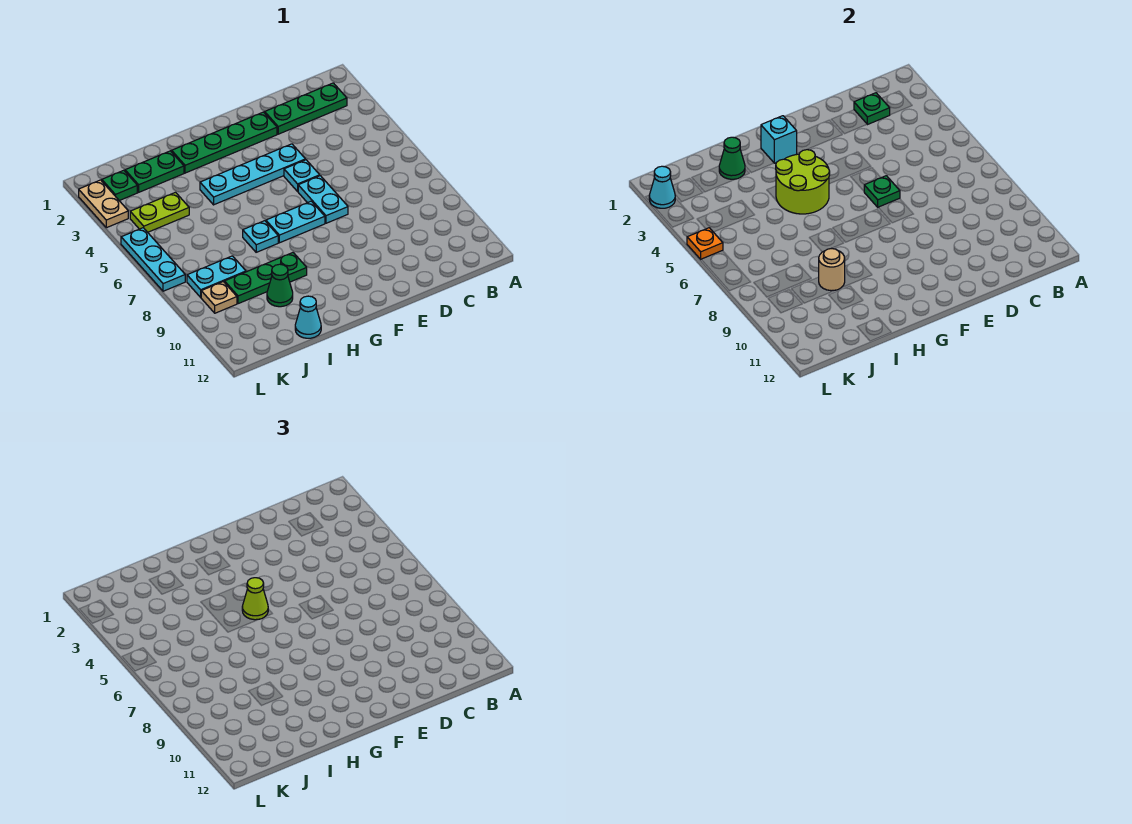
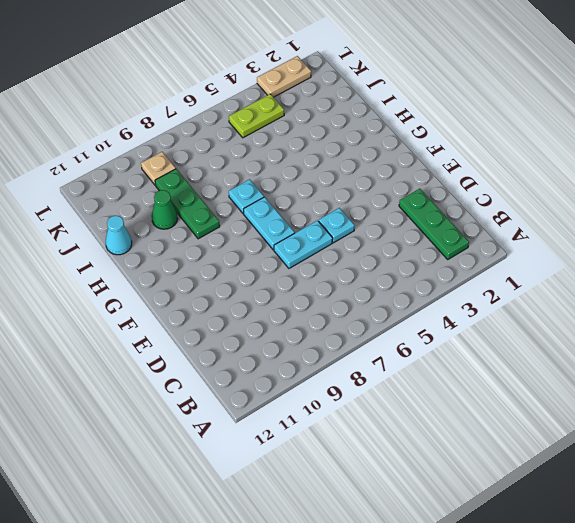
lime plate K4:K5 level 1 -> lime plate J4:K4 level 1
none -> green plate E2:H2 level 1
none -> cyan plate E4:H4 level 1
none -> green plate I2:J2 level 1

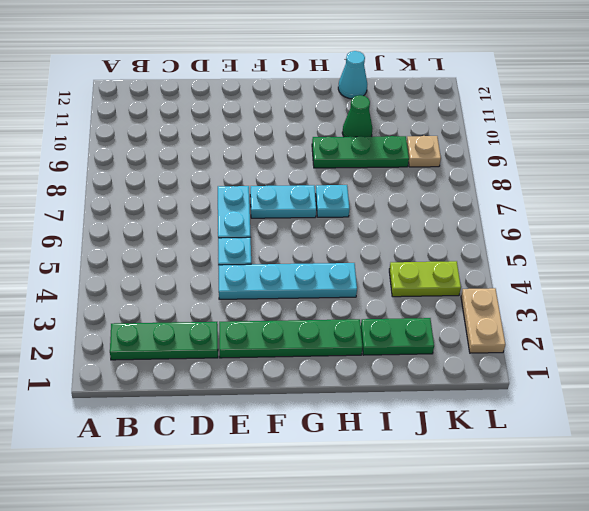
none -> cyan plate J8:K8 level 1
none -> green plate K2 level 1
none -> cyan plate L5:L7 level 1

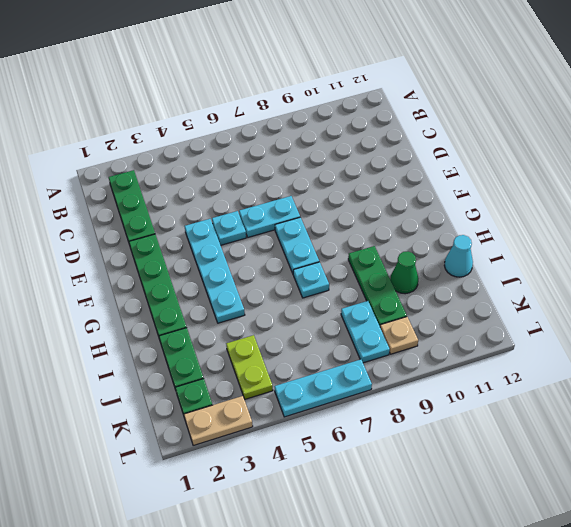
none -> green plate C2 level 2
none -> green plate E6 level 2
none -> cyan brick G2 level 2

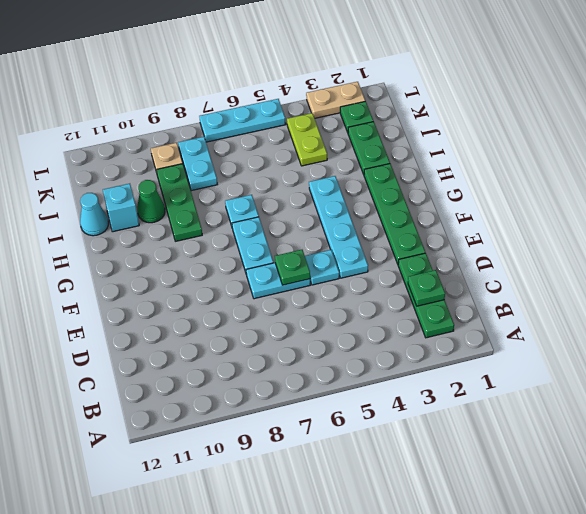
cyan brick I11 level 1 -> cyan brick G2 level 2
none -> lime round brick G4:H5 level 2
none -> green cone I2 level 2
none -> tan round brick I9 level 2

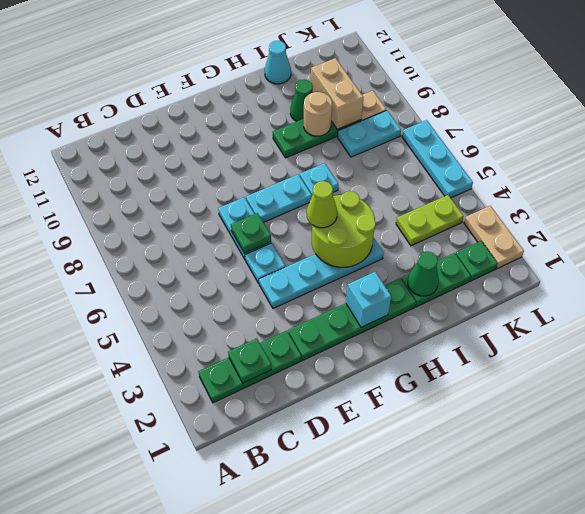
tan brick J9:J10 level 2 -> none
none -> cyan cone L2 level 2
none -> orange plate L5 level 2

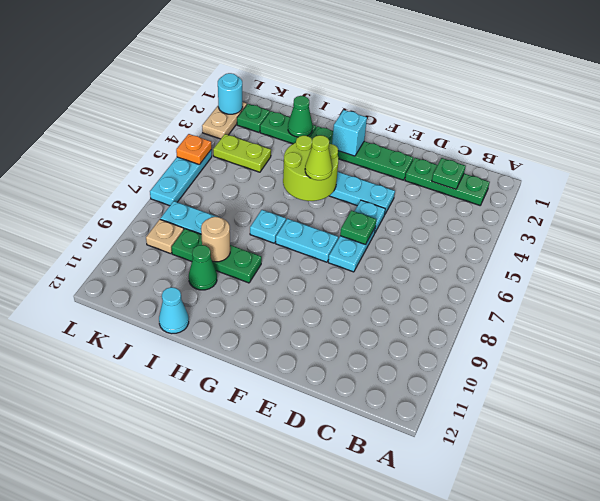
cyan round brick L2 level 2 -> cyan cone L2 level 2

